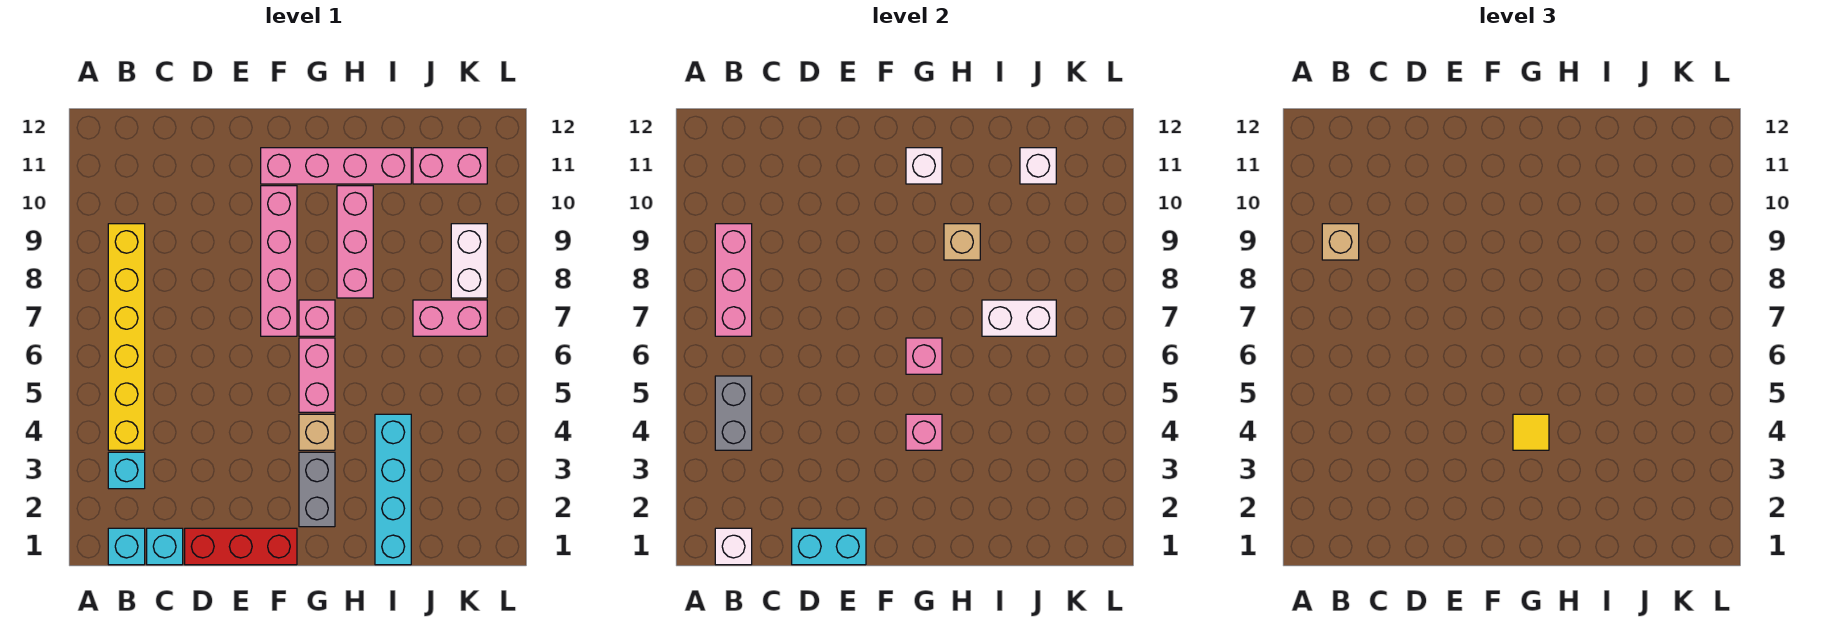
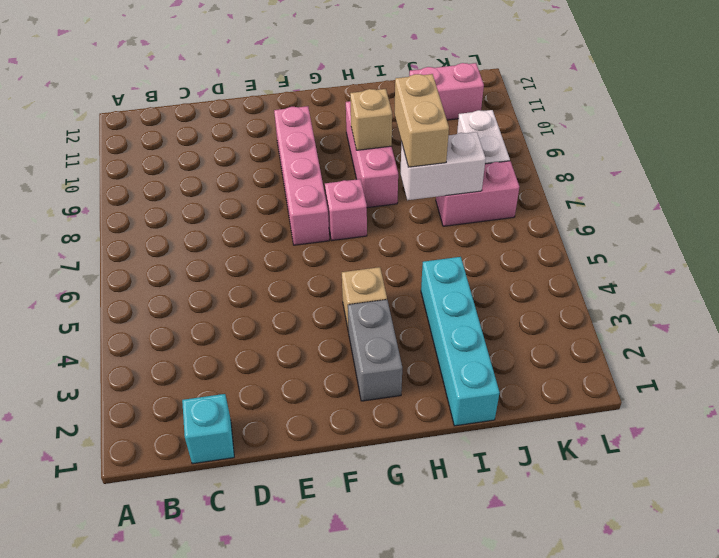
tan brick I7:I8 level 3 -> none
none -> cyan brick B1 level 1
none -> cyan brick B3 level 1
none -> yellow brick B4:B9 level 1

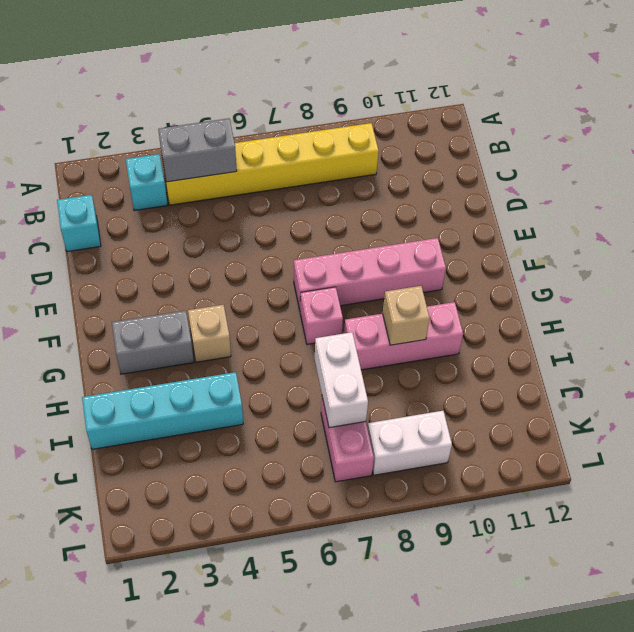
none -> cyan brick B1 level 1
none -> red brick D1:F1 level 1
none -> pink brick F11:I11 level 1

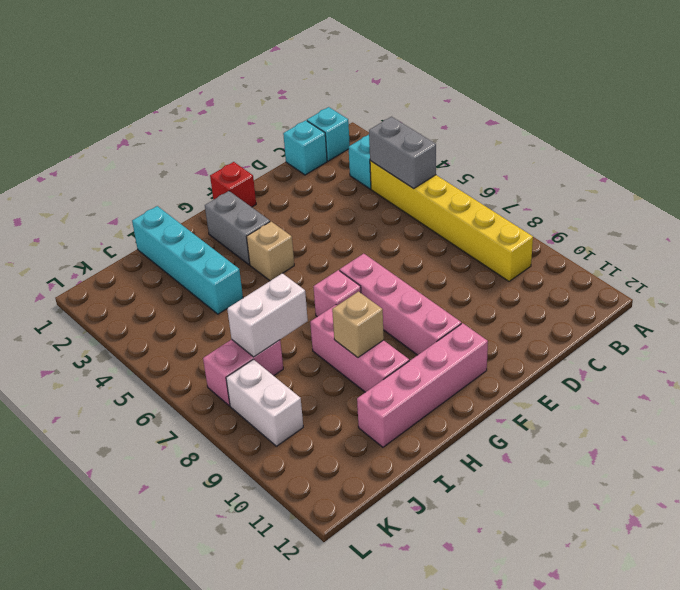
red brick F1 level 1 -> red brick D1:F1 level 1
none -> pink brick G5:G6 level 1
none -> pink brick J11:K11 level 1
none -> white brick B1 level 2

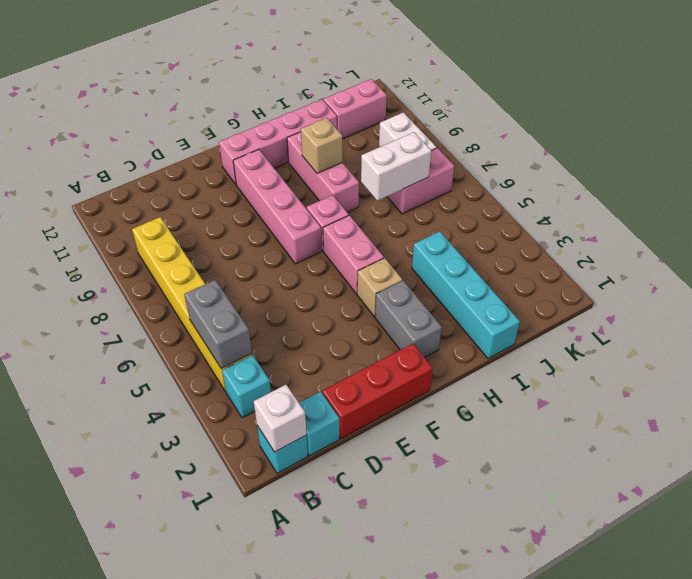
none -> pink brick B7:B9 level 2
none -> cyan brick D1:E1 level 2
none -> pink brick G4 level 2

